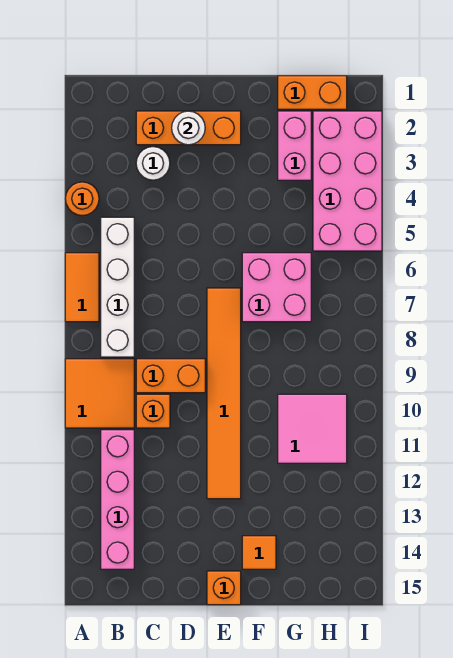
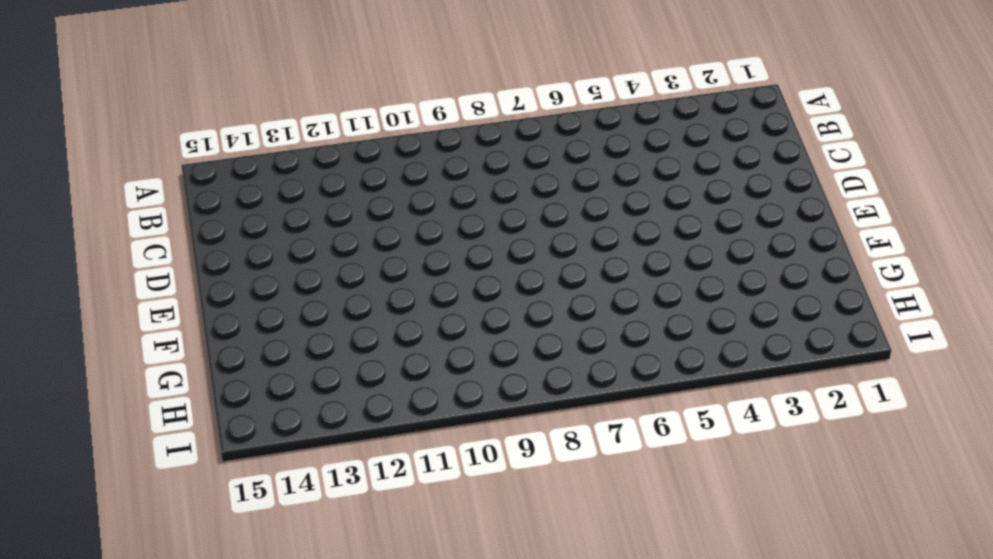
none -> orange round brick A4 level 1
none -> orange tile A6:A7 level 1
none -> orange tile A9:B10 level 1

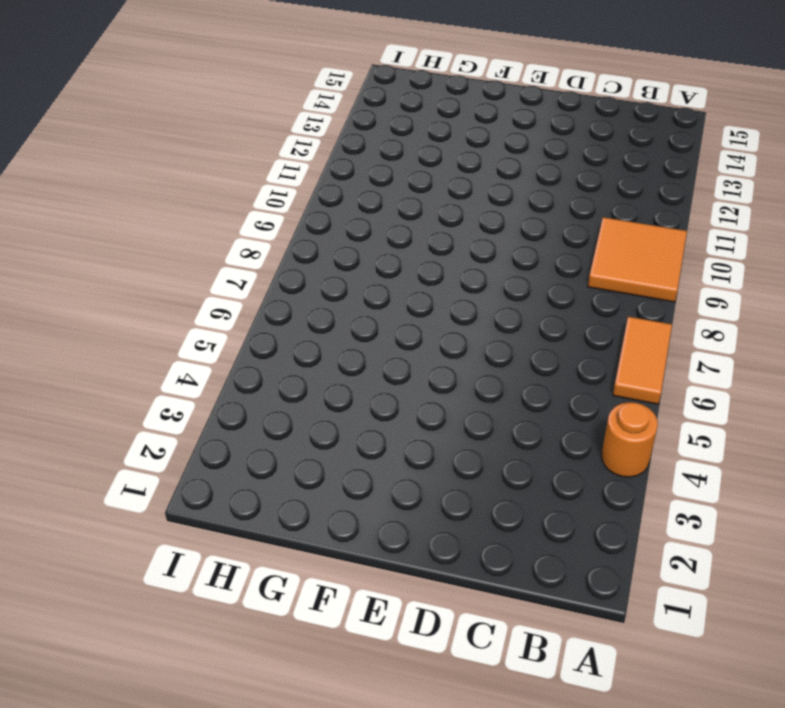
none -> white brick B5:B8 level 1
none -> pink brick B11:B14 level 1
none -> orange brick C2:E2 level 1

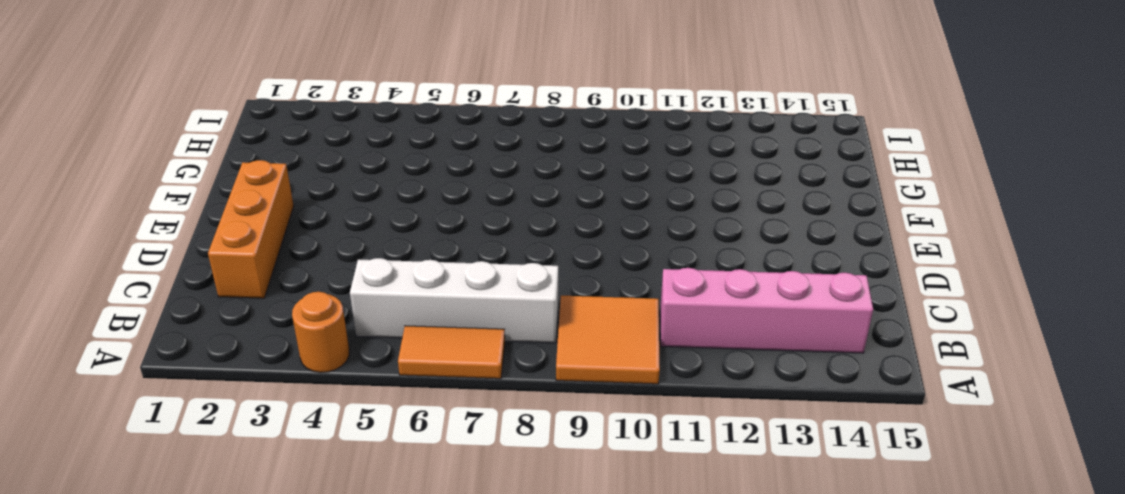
none -> white round brick C3 level 1
none -> orange brick C9:D9 level 1
none -> orange brick C10 level 1

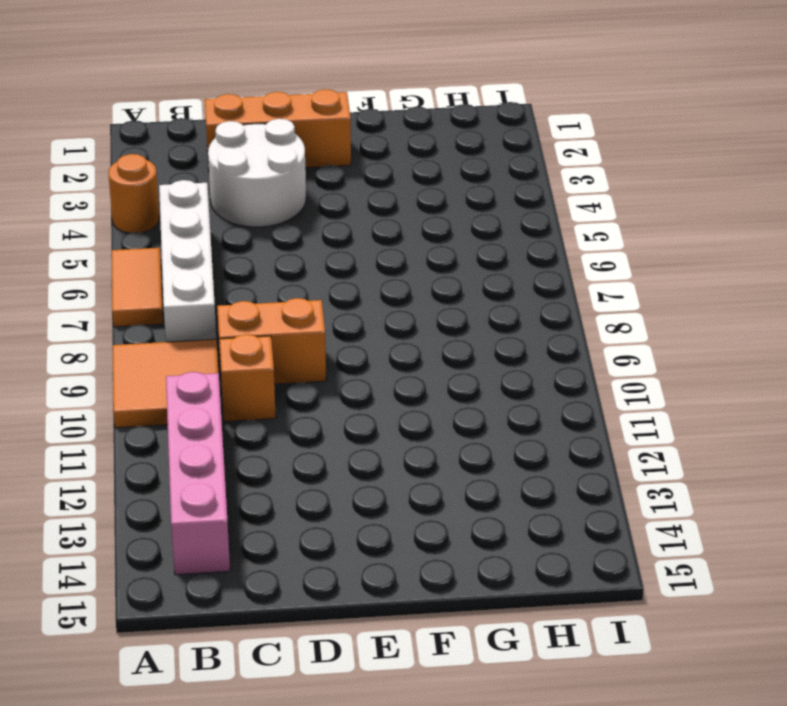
white round brick C3:D4 level 1 -> white round brick C3 level 1
none -> orange tile E7:E12 level 1
none -> orange brick E15 level 1
none -> pink brick F6:G7 level 1

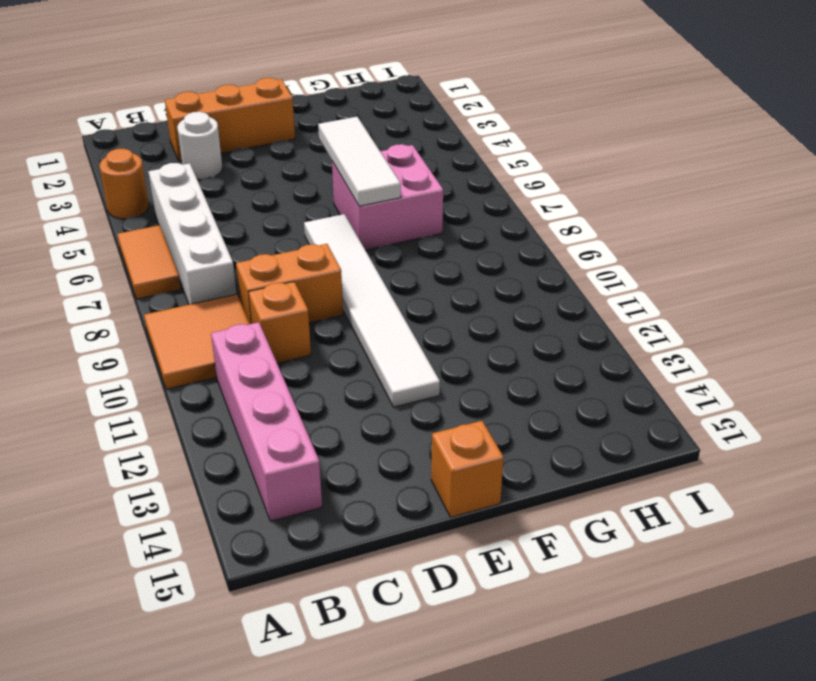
white tile E7:E12 level 1 -> orange tile E7:E12 level 1
white tile F5:F7 level 2 -> none
none -> orange tile F14 level 1
none -> orange brick G1:H1 level 1
none -> pink brick G2:G3 level 1

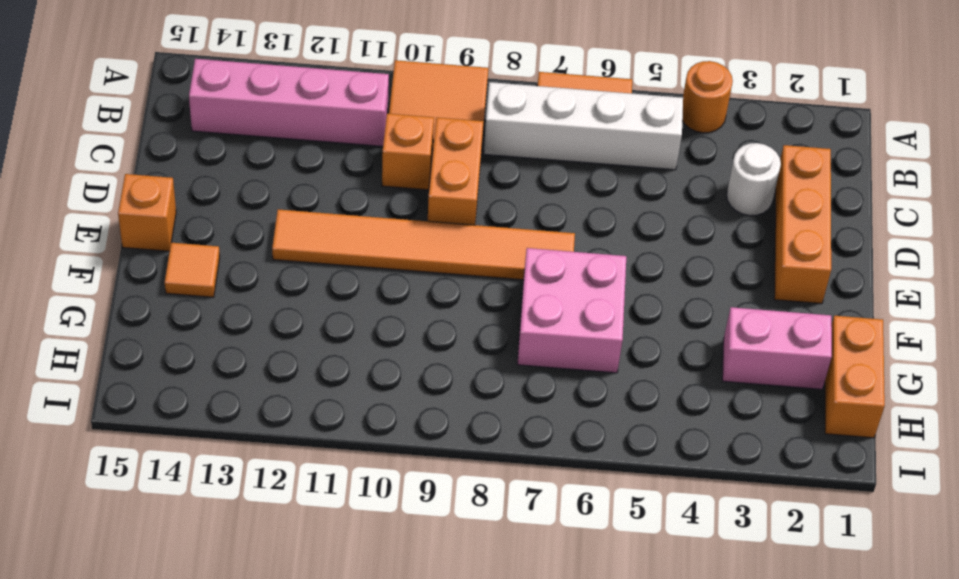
none -> pink tile G10:H11 level 1
none -> pink brick H2:I5 level 1
none -> white round brick D2 level 2

